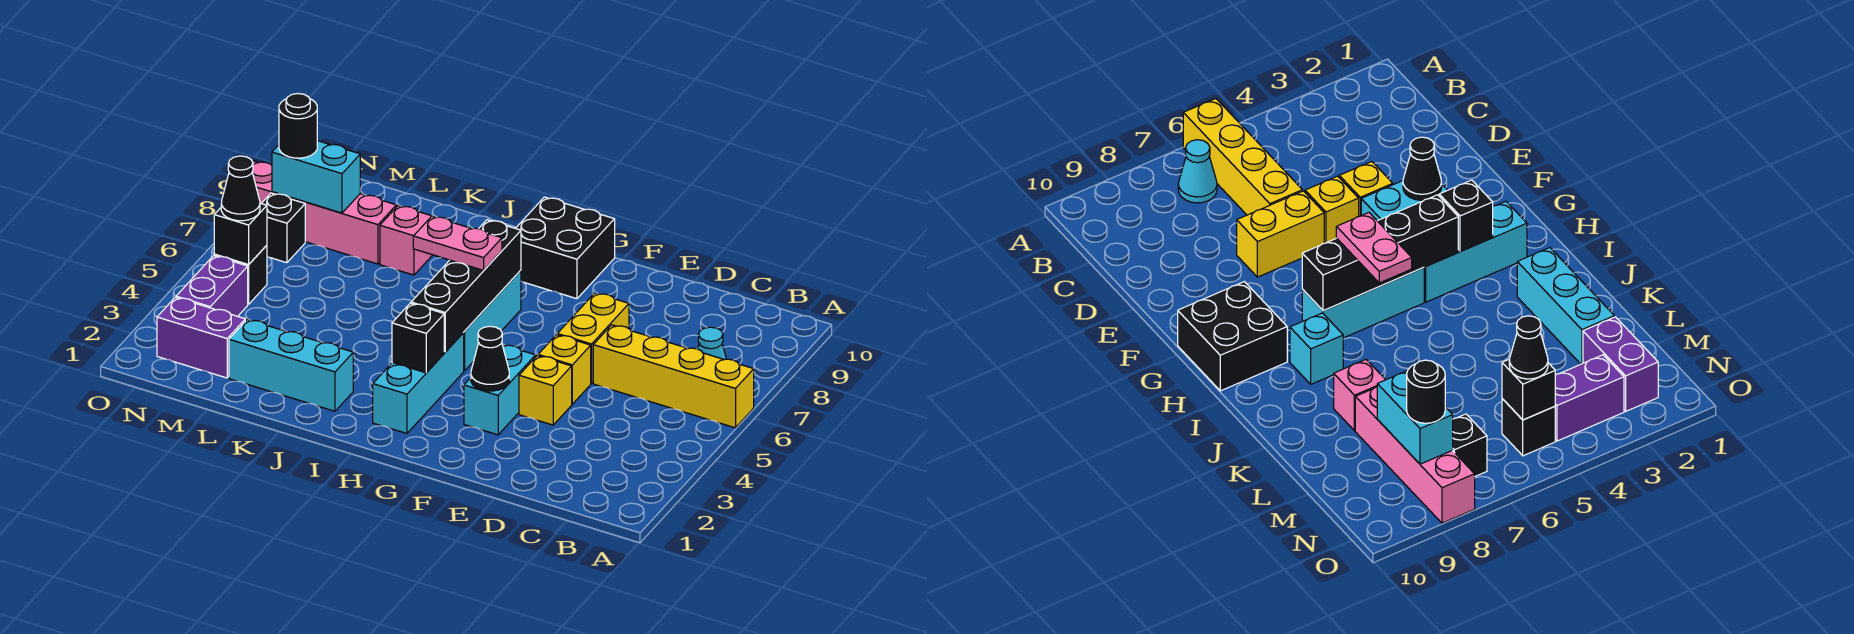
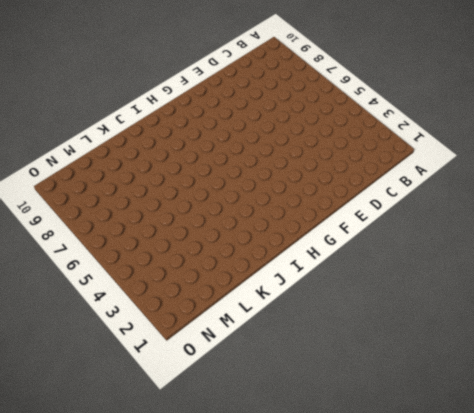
none -> yellow brick A6:D6 level 1
none -> cyan cone B7 level 1
none -> yellow brick E4 level 1

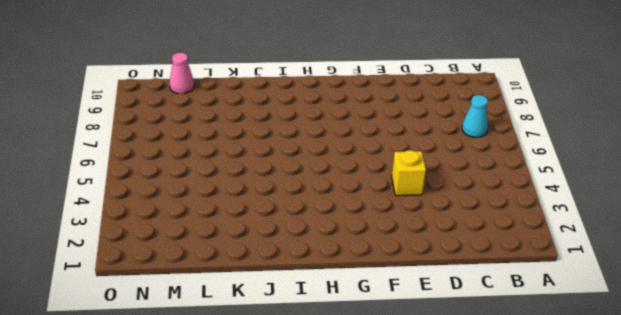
pink cone M10 level 1 -> none
none -> yellow brick A6:D6 level 1
none -> yellow brick E5 level 1
none -> yellow brick E6:E7 level 1

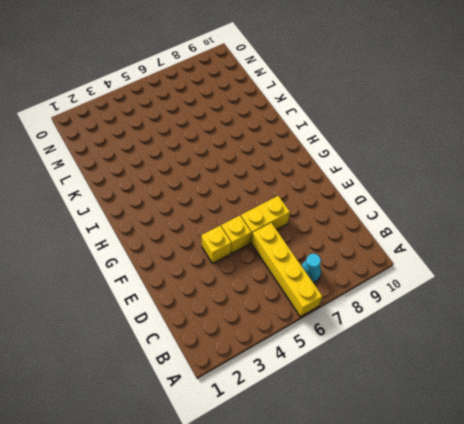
none -> cyan brick F3:F4 level 1
none -> black brick G9:H10 level 1
none -> cyan brick H2:H4 level 1

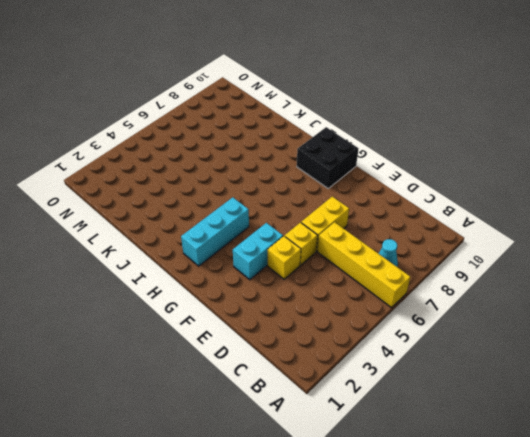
none -> cyan brick H5:H7 level 1
none -> cyan brick I8 level 1
none -> cyan brick J2:L2 level 1

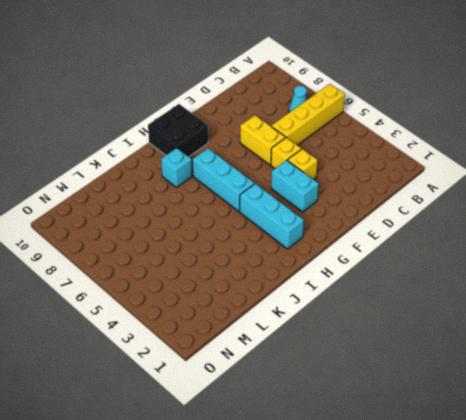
none -> cyan brick J2:L2 level 1
none -> pink brick K8 level 1
none -> pink brick L8:O8 level 1

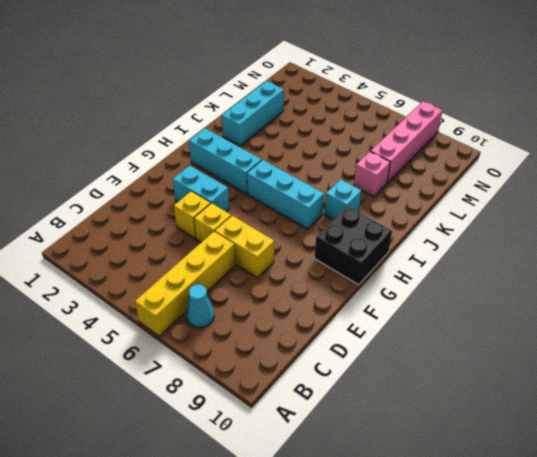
none -> purple brick M2:N2 level 1
none -> purple brick N3:N4 level 1
none -> black brick N5 level 1

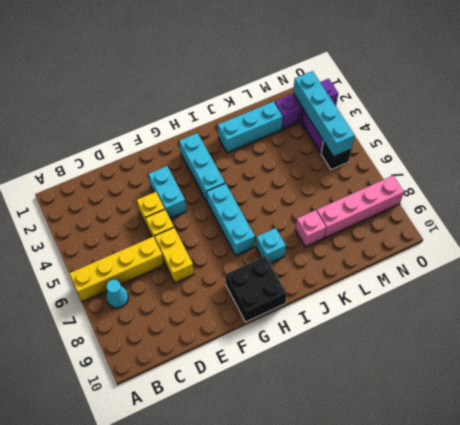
purple brick M2:O2 level 1 -> purple brick M2:N2 level 1
cyan brick N2:N5 level 2 -> black brick N5 level 2
none -> black brick N7 level 1
none -> black cone F3 level 2
none -> black brick H3 level 2

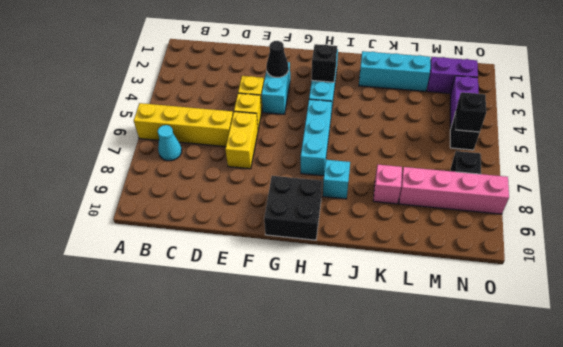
none -> black brick H4:H7 level 2
none -> cyan brick M8:N8 level 2
none -> pink plate H6:I6 level 3

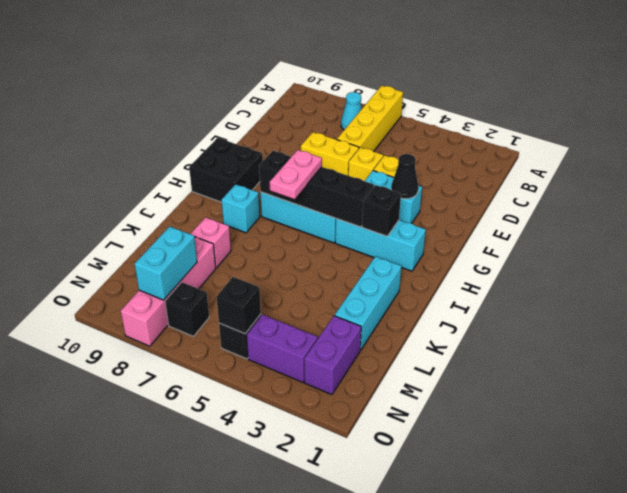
none -> black cone N5 level 3
none -> black round brick N8 level 3

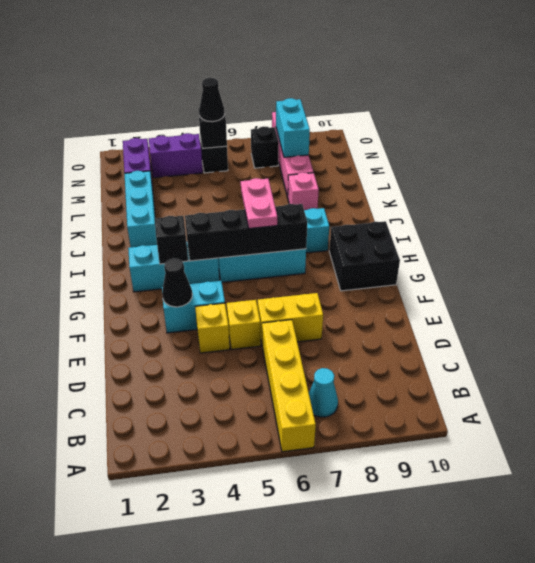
none -> black round brick N8 level 3

